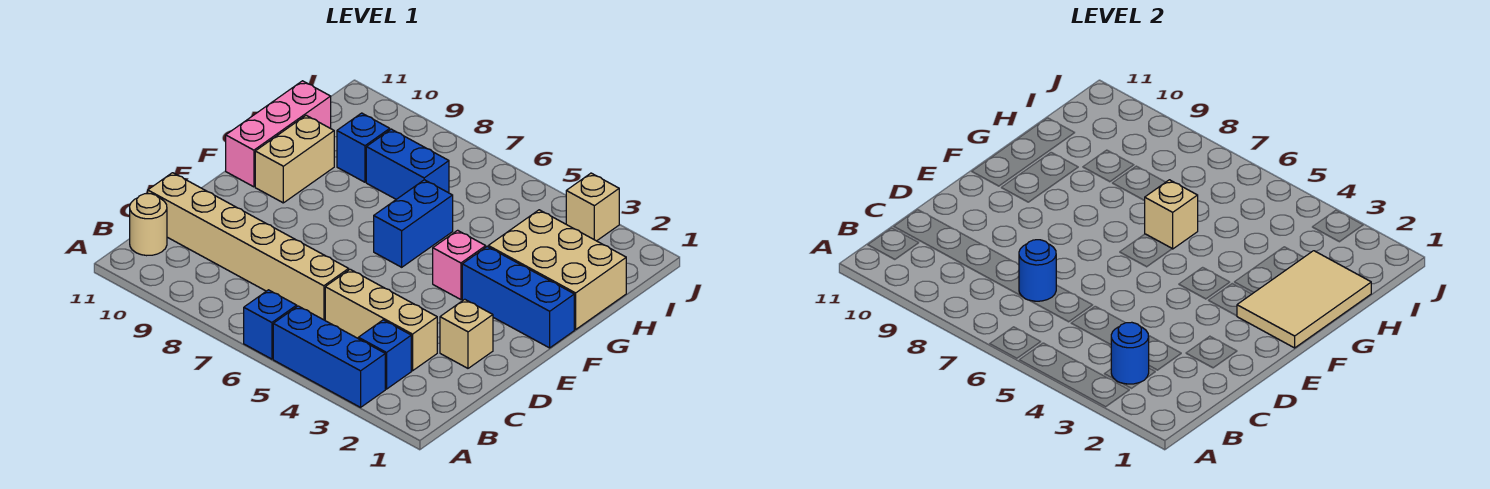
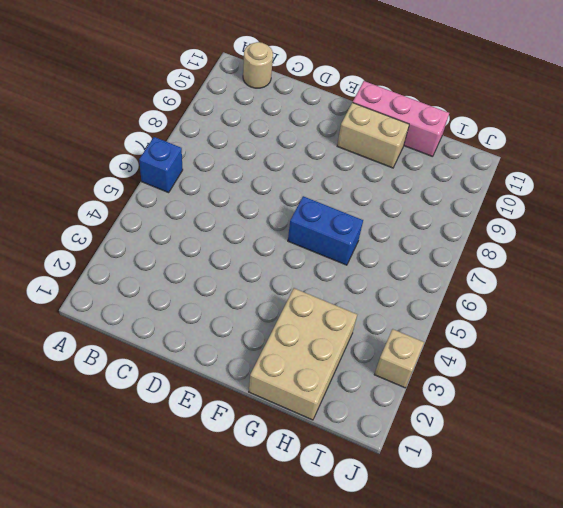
none -> blue brick A3:A5 level 1
none -> blue brick B3 level 1
none -> tan brick C3:C5 level 1

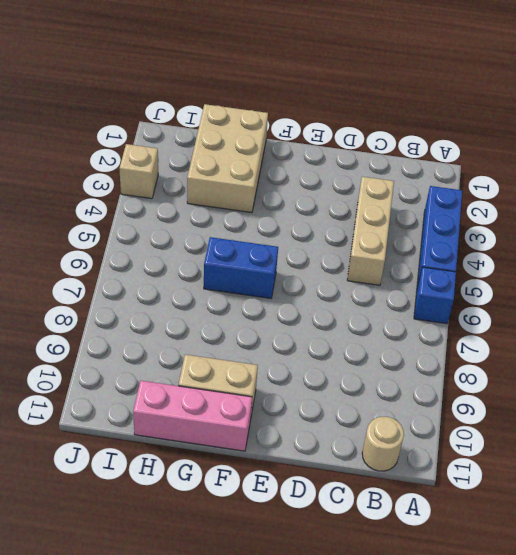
none -> blue brick B3 level 1
none -> tan brick C6:C11 level 1
none -> tan brick D2 level 1

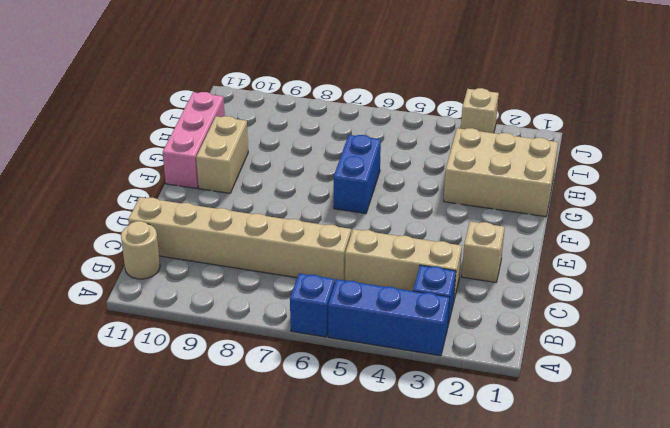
none -> blue brick F1:F3 level 1
none -> pink brick F4 level 1
none -> blue brick H7:H8 level 1

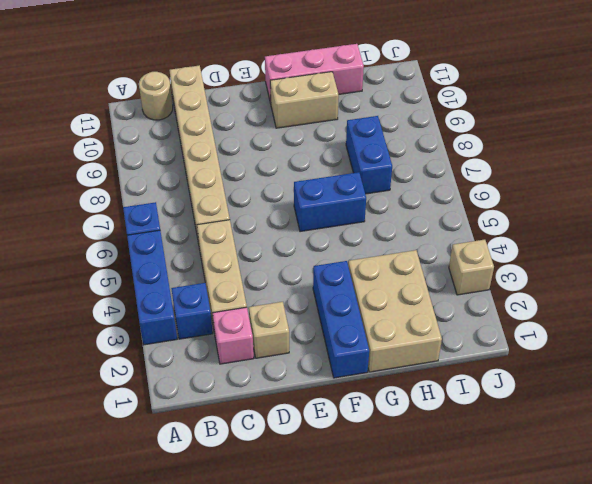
pink brick C2 level 1 -> pink brick F4 level 1
none -> blue brick H9 level 1
none -> blue round brick B3 level 2
none -> blue round brick C7 level 2

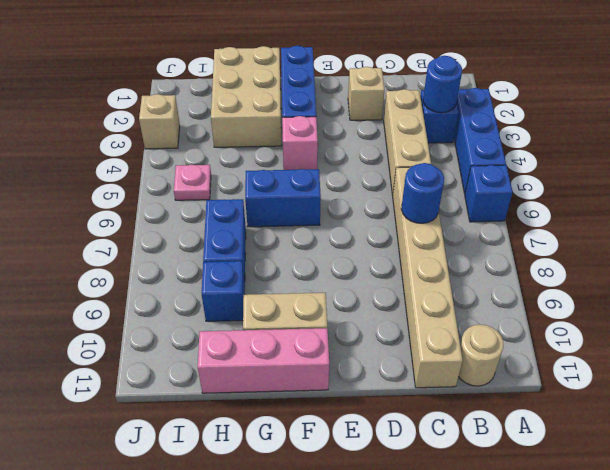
pink plate I5 level 1 -> none
none -> tan tile F1:H2 level 2
none -> tan brick G6 level 2

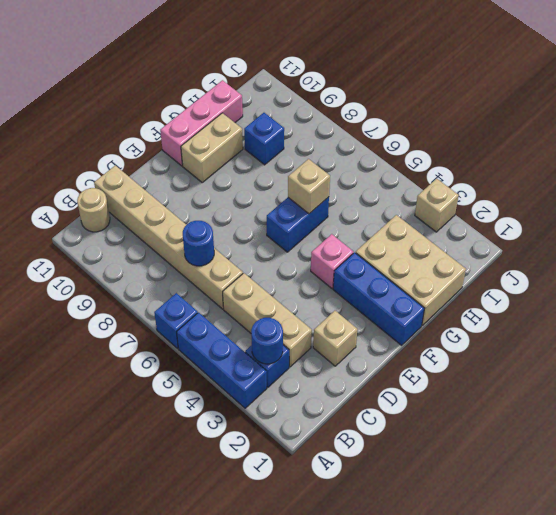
none -> blue brick H7:H8 level 1
none -> tan tile F1:H2 level 2

